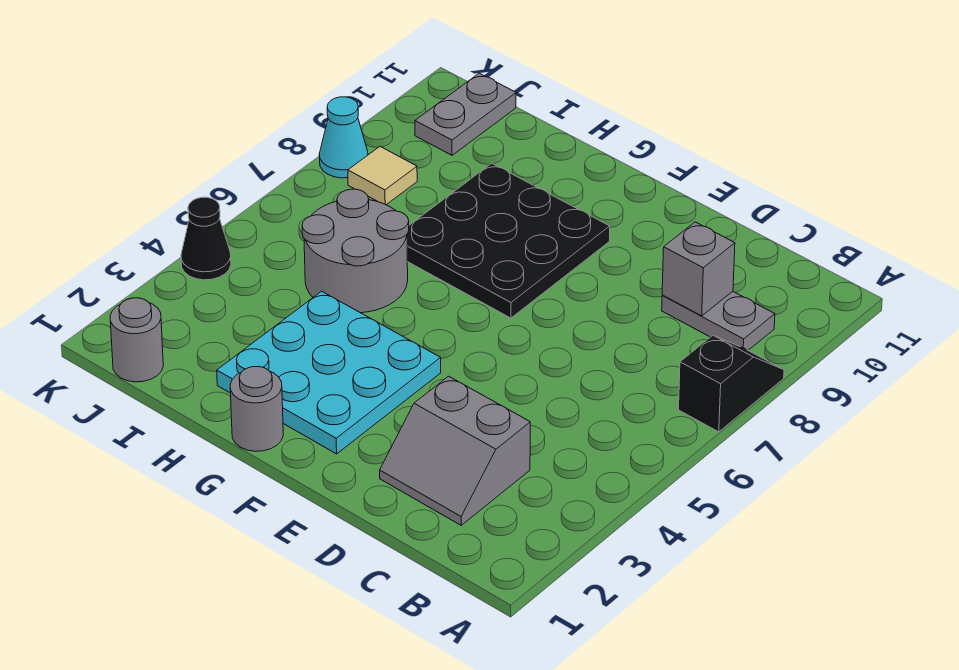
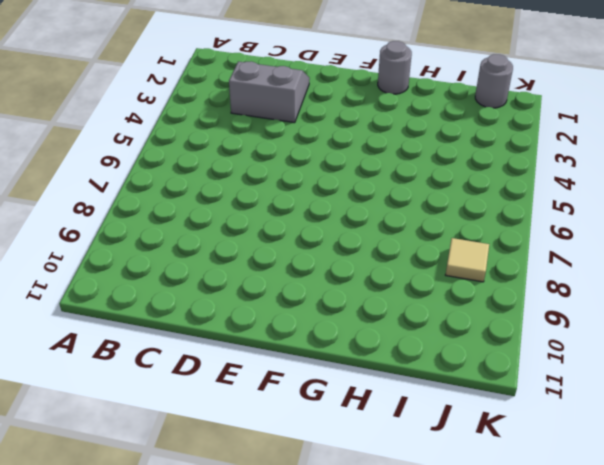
none -> black slope A7:A8 level 1 top 7
none -> grey plate B9:C9 level 1
none -> cyan plate F2:H4 level 1

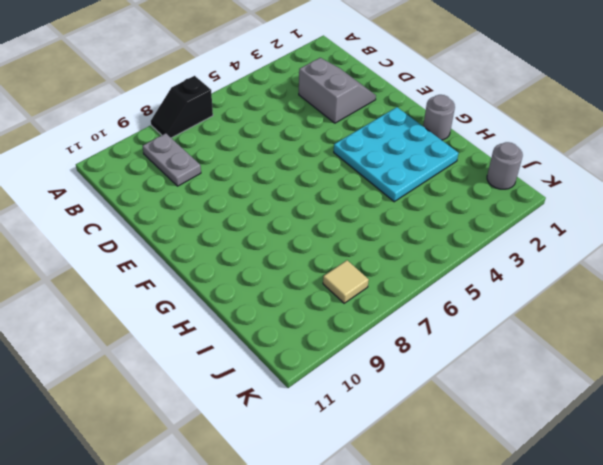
none -> black plate F7:H9 level 1
none -> grey round brick H5:I6 level 1
none -> grey plate J10:J11 level 1

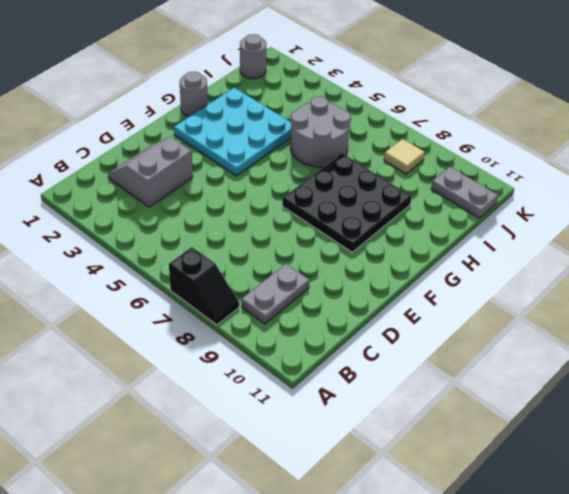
none -> black cone K4 level 1
none -> cyan cone K8 level 1
none -> grey brick C9 level 2

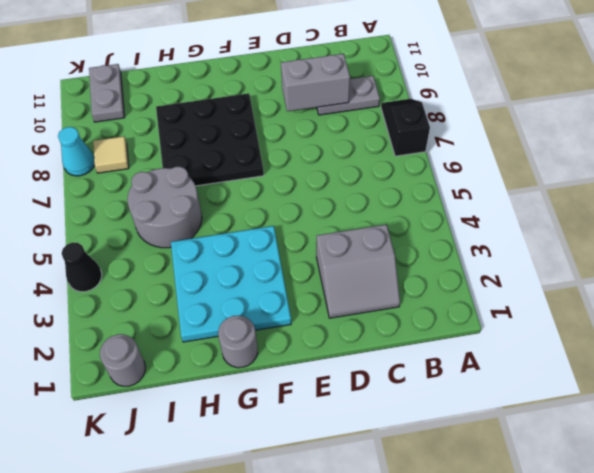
grey brick C9:D9 level 2 -> grey brick C9 level 2

